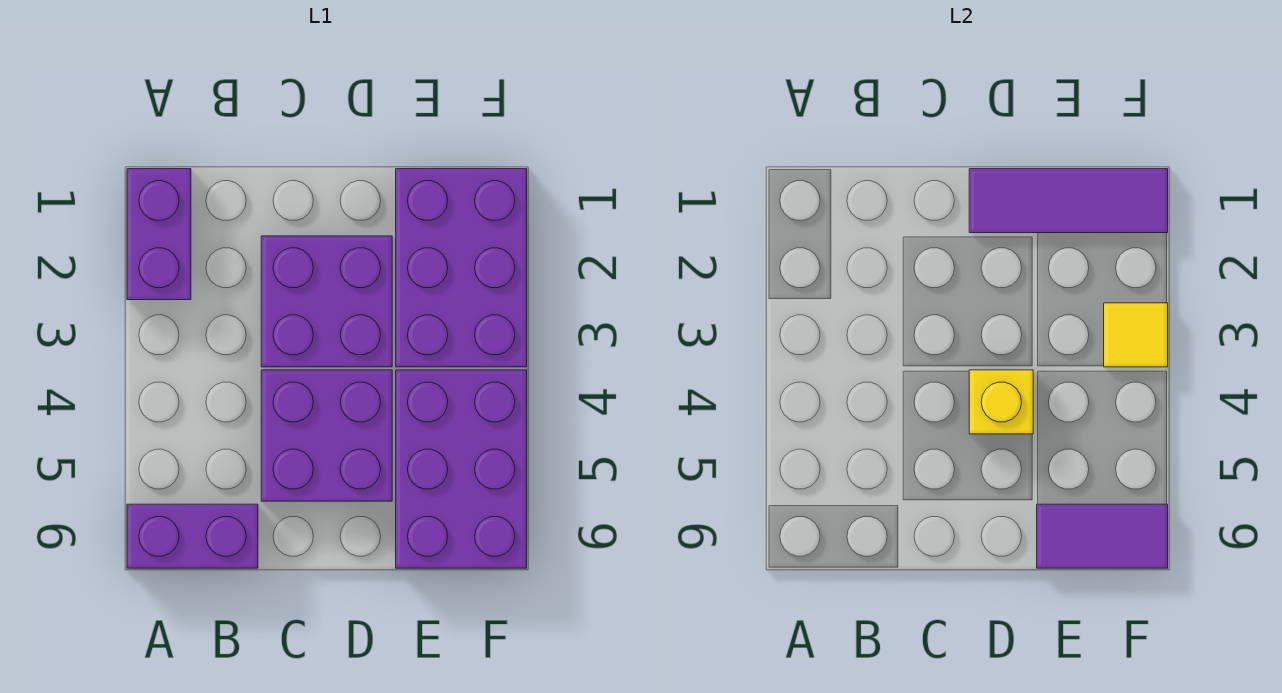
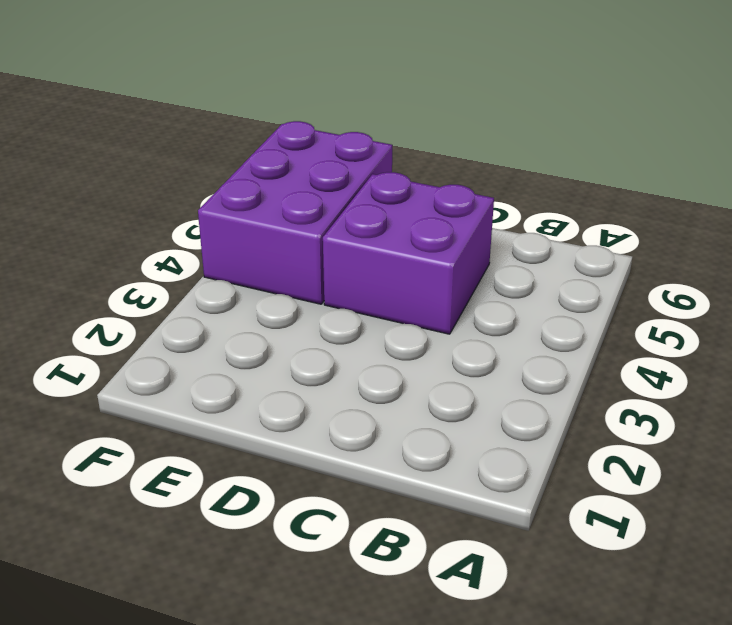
none -> purple brick A1:A2 level 1
none -> purple brick A6:B6 level 1

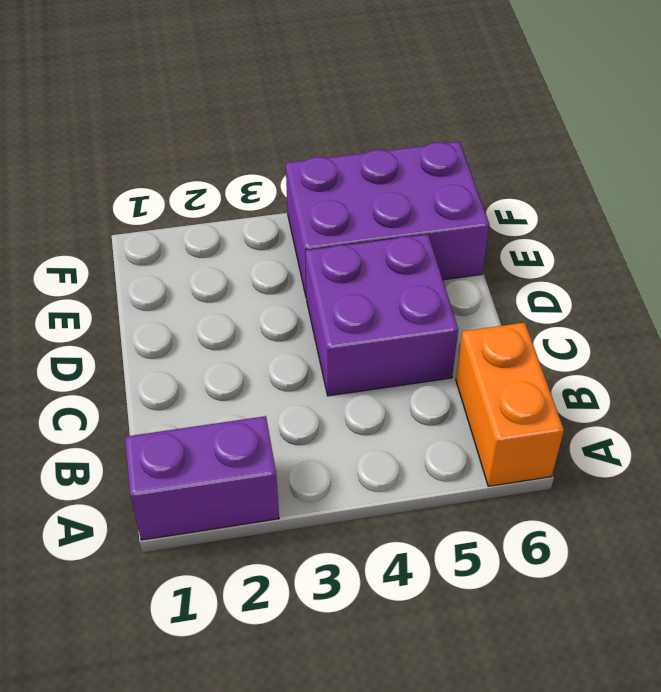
orange brick A6:B6 level 1 -> purple brick A6:B6 level 1
none -> purple brick C2:D3 level 1
none -> purple brick E1:F3 level 1

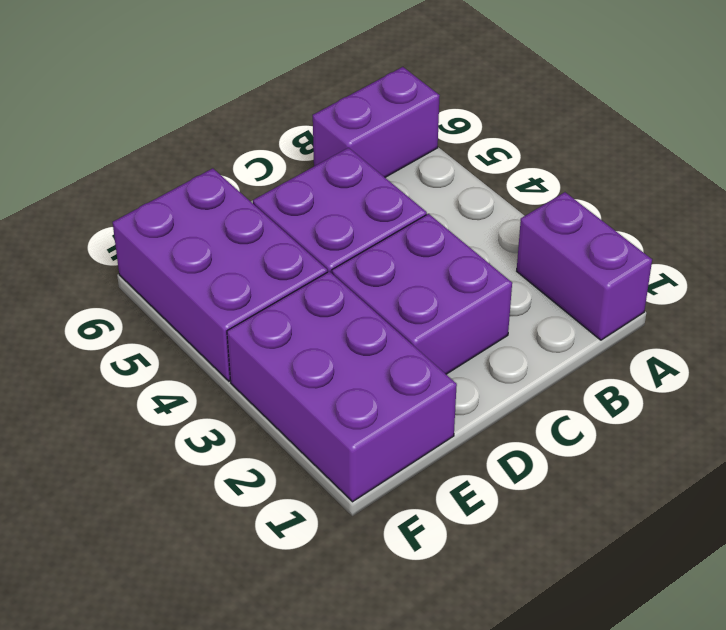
none -> purple tile D1:F1 level 2
none -> yellow brick D4 level 2

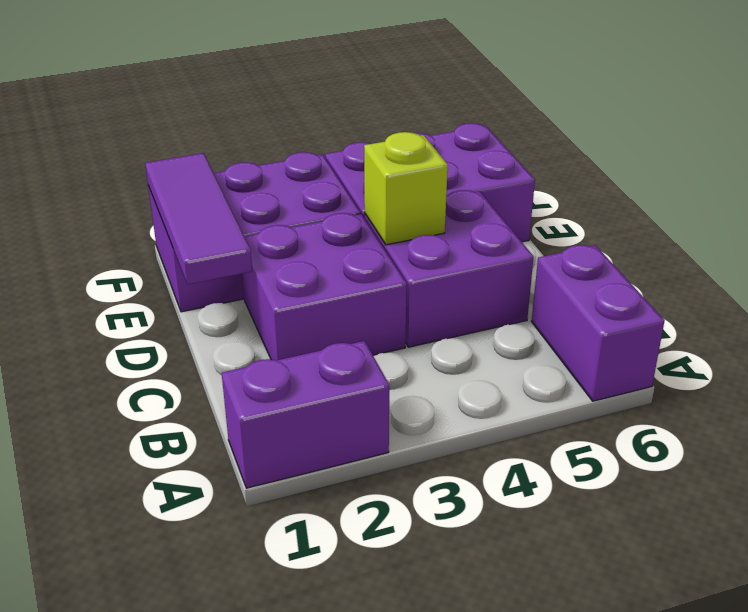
lime brick D4 level 2 -> yellow brick D4 level 2
none -> purple tile E6:F6 level 2
none -> yellow tile F3 level 2

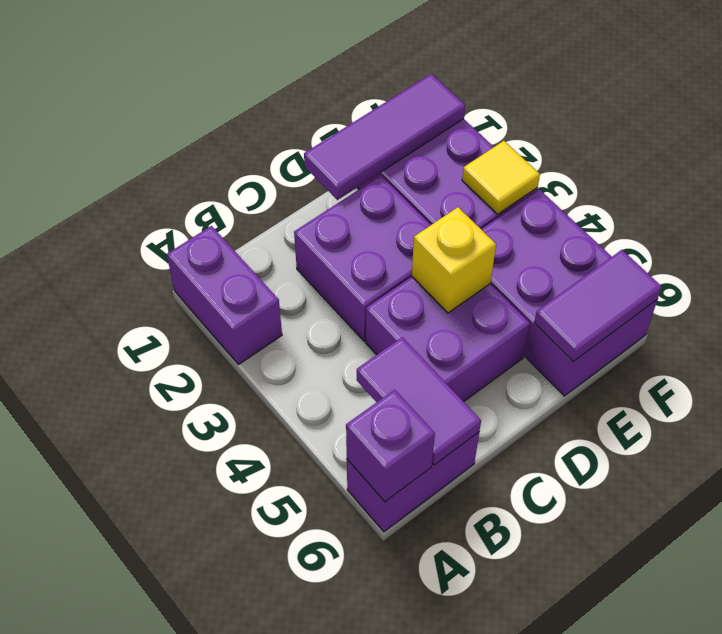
purple brick A6 level 2 -> none
purple tile B5:B6 level 2 -> none

